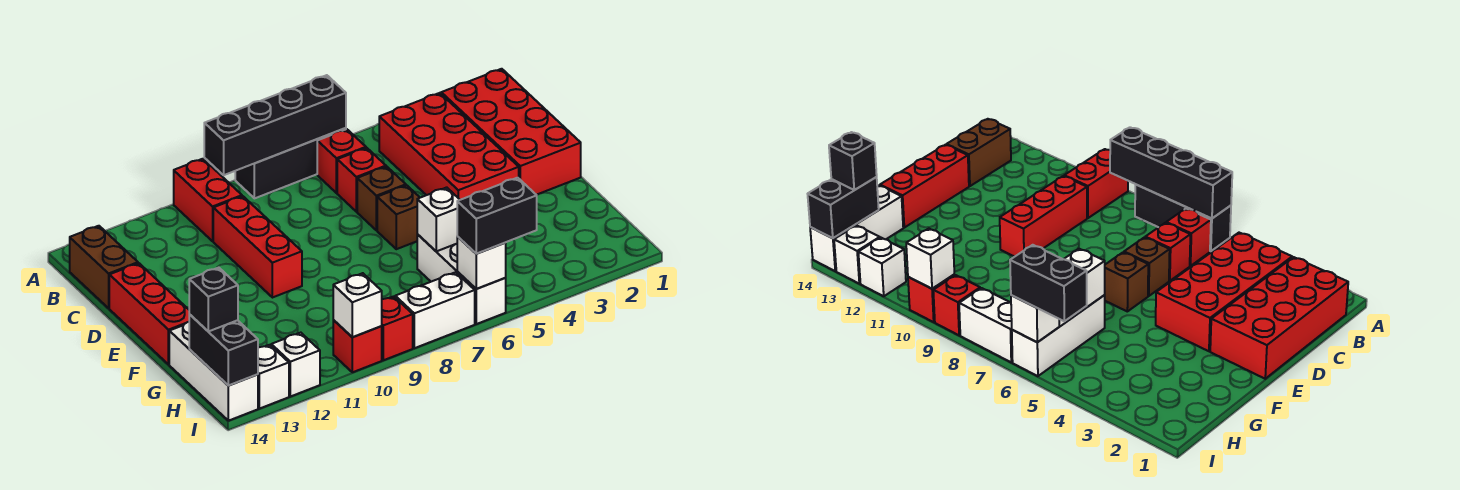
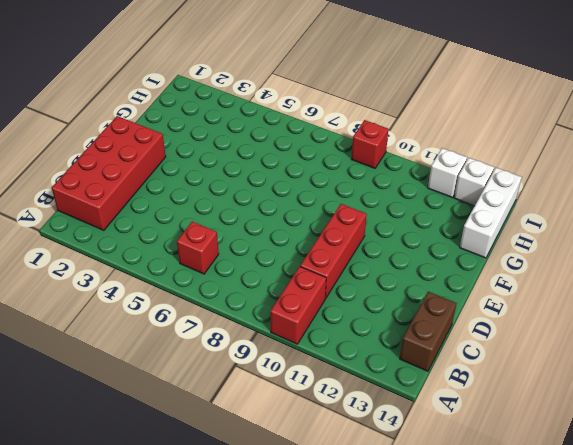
none -> black brick A6:A8 level 1
none -> red brick B3:E4 level 1
none -> red brick C6 level 1

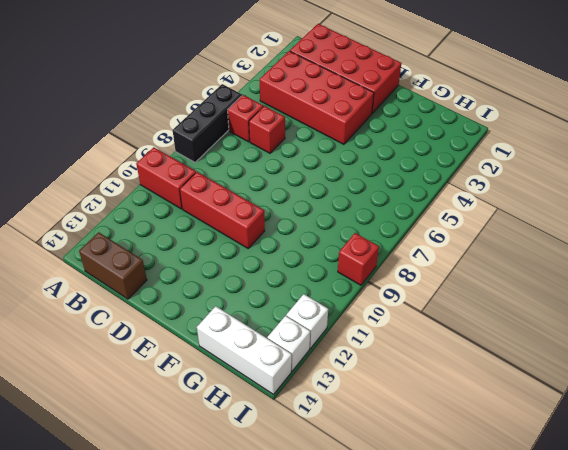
none -> brown brick D6 level 1
none -> red brick D14:F14 level 1
none -> brown brick E6 level 1

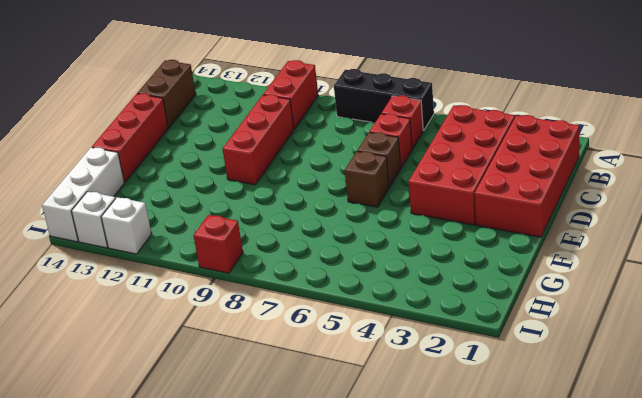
none -> white brick G6:I6 level 1
none -> white brick I7:I8 level 1
none -> red brick I10 level 1

